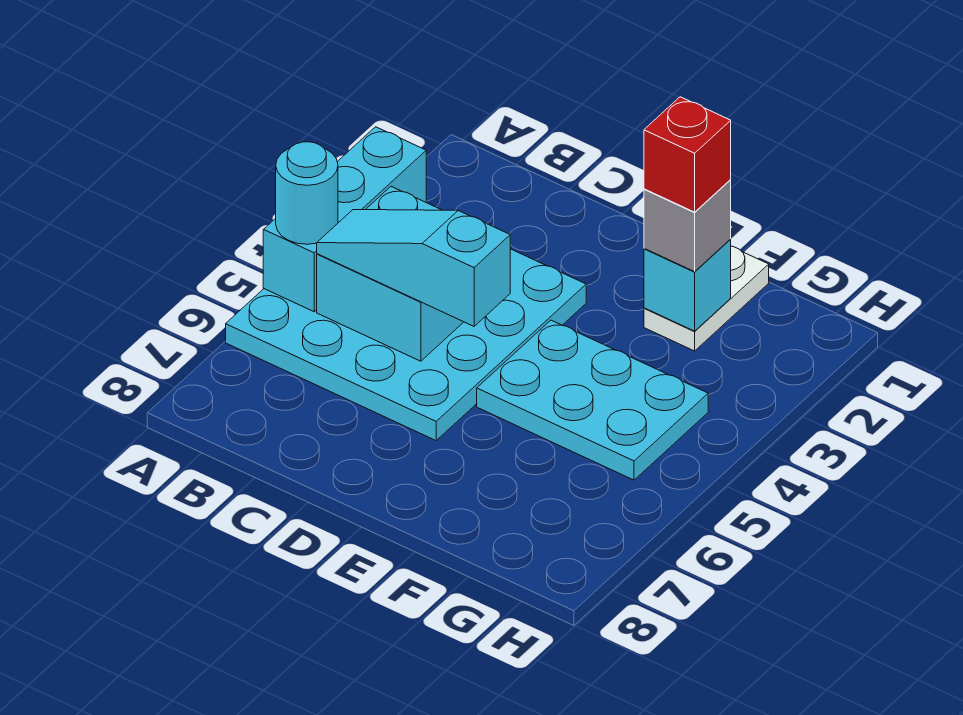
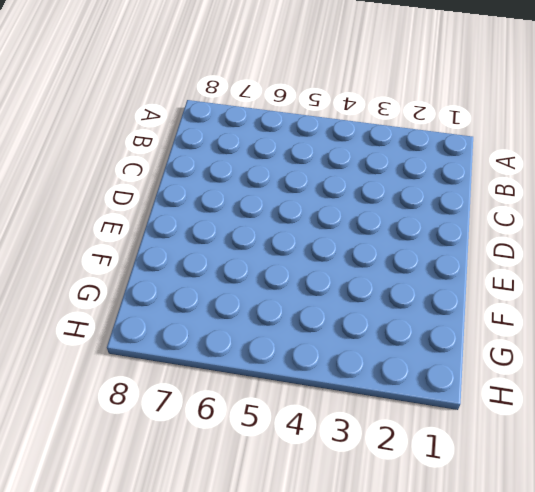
none -> cyan plate A3:D6 level 1
none -> cyan plate E4:G5 level 1

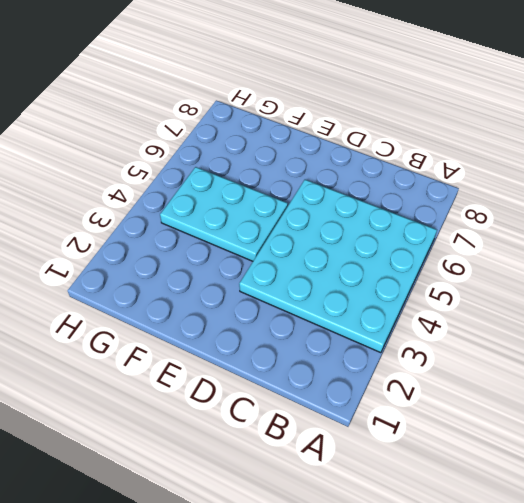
none -> white plate F1:F2 level 1
none -> cyan brick A3:A5 level 2

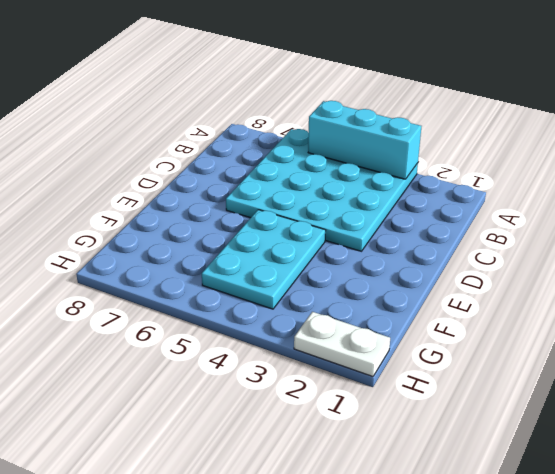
white plate H1:H2 level 1 -> white plate F1:F2 level 1
none -> cyan brick B4:C5 level 2
none -> cyan brick F2 level 2

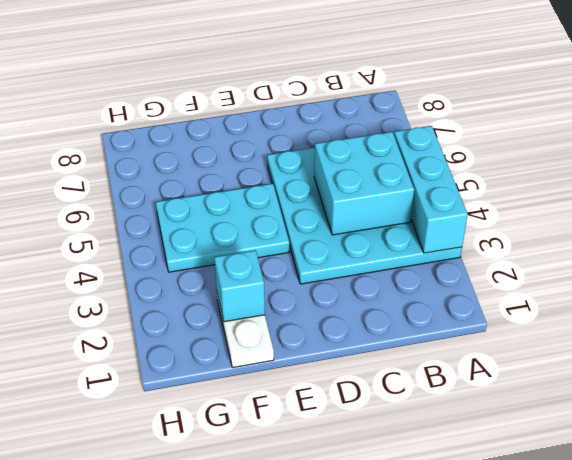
none -> cyan round brick A5 level 3
none -> cyan slope B5:D5 level 3 top D

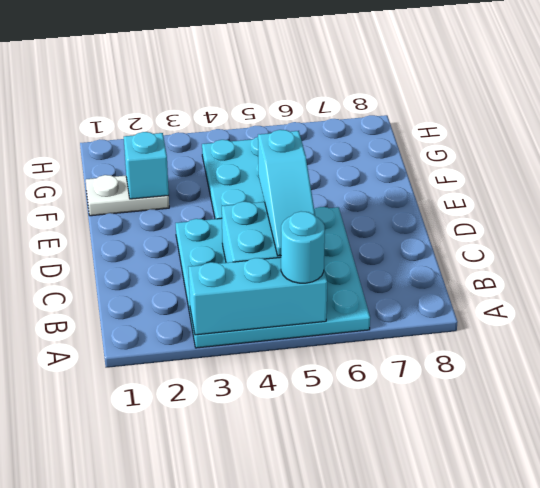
none -> grey brick F2 level 3
none -> red brick F2 level 4

